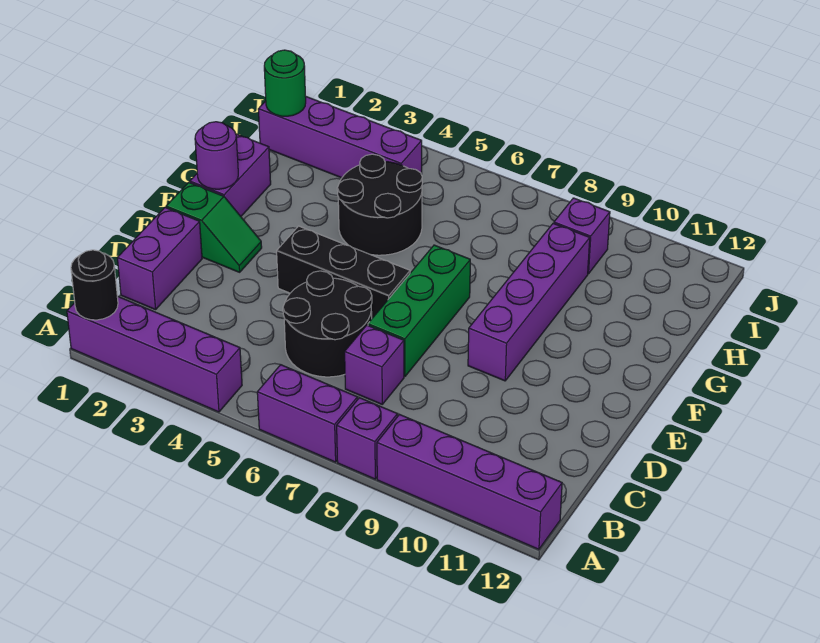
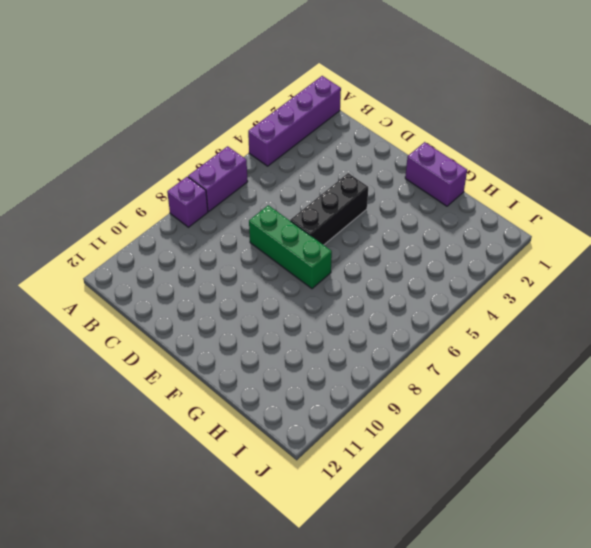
none -> purple brick A9:A12 level 1
none -> purple brick C1:D1 level 1
none -> black round brick C5:D6 level 1

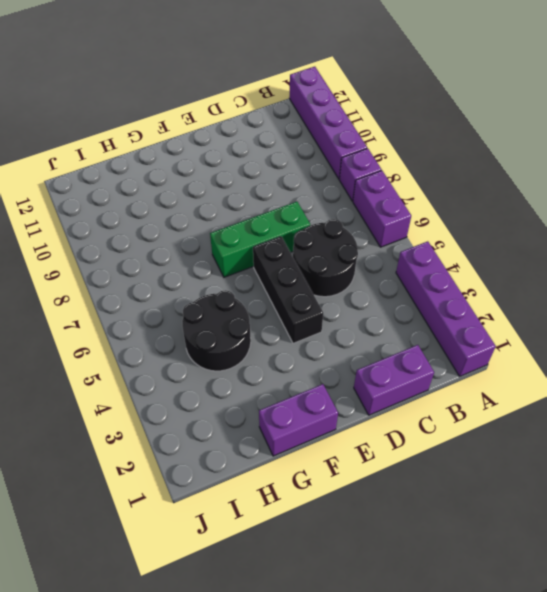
none -> purple brick C7 level 1
none -> green slope E1:E2 level 1 top 1
none -> purple brick E9:H9 level 1

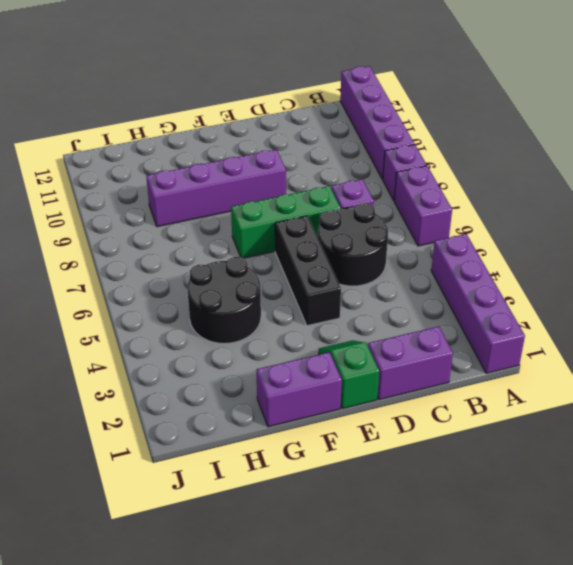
none -> purple brick I1:I4 level 1
none -> purple brick I9 level 1
none -> black round brick A1 level 2

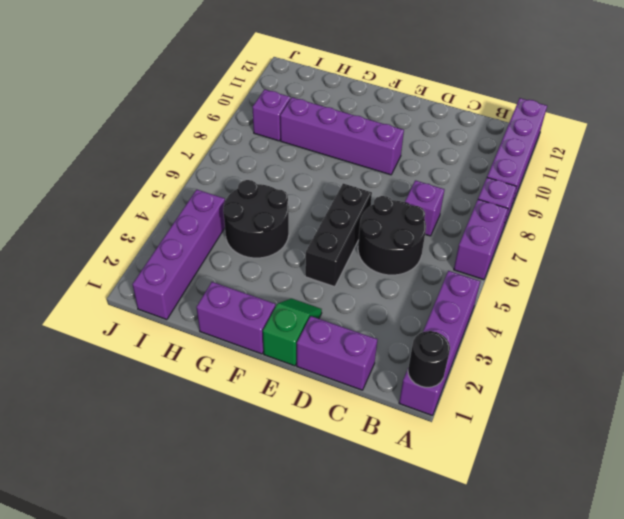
none -> green brick D7:F7 level 1
none -> purple round brick F1 level 2
none -> green round brick I1 level 2

